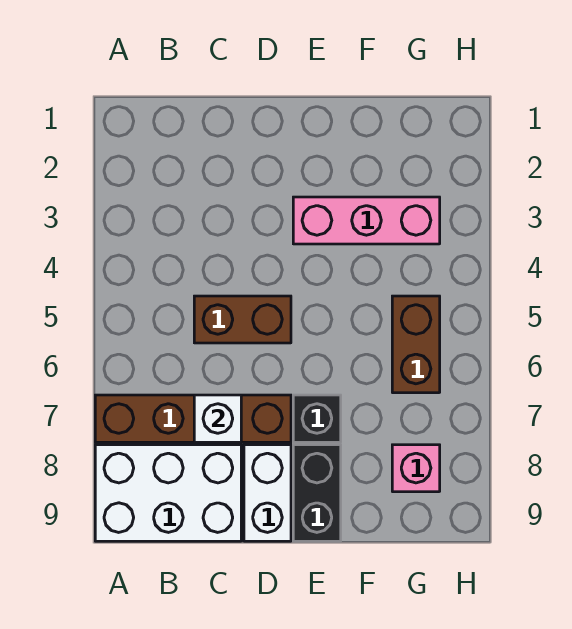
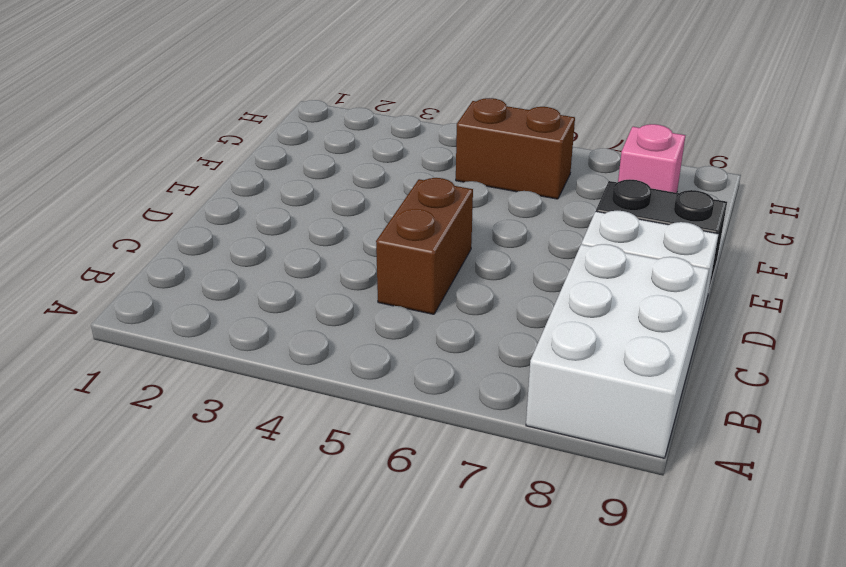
none -> brown brick A7:D7 level 1
none -> pink brick E3:G3 level 1

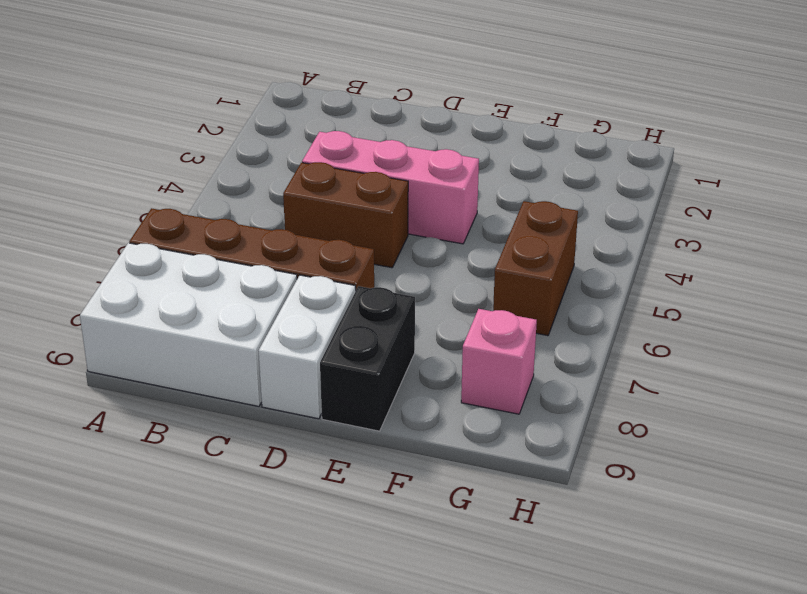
pink brick C4:E4 level 1 -> pink brick E3:G3 level 1
none -> black brick E7 level 1
none -> white brick C7 level 2

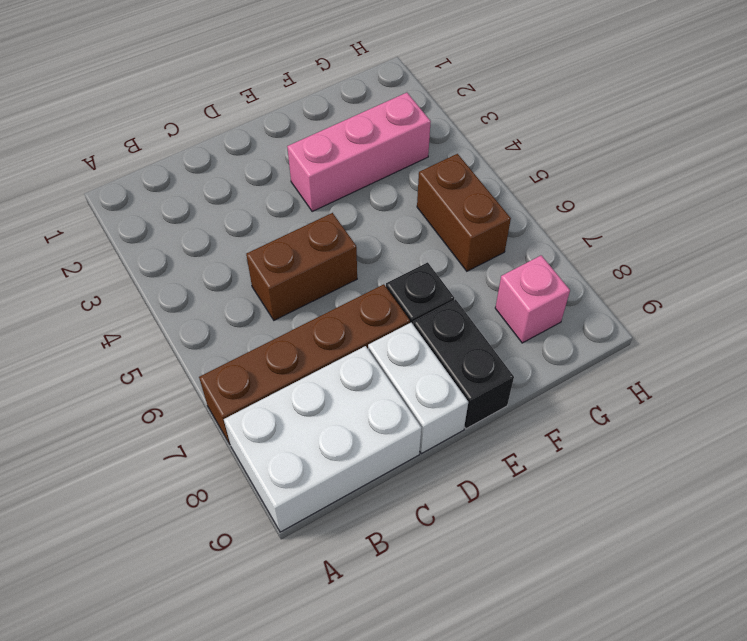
none -> white brick C7 level 2

